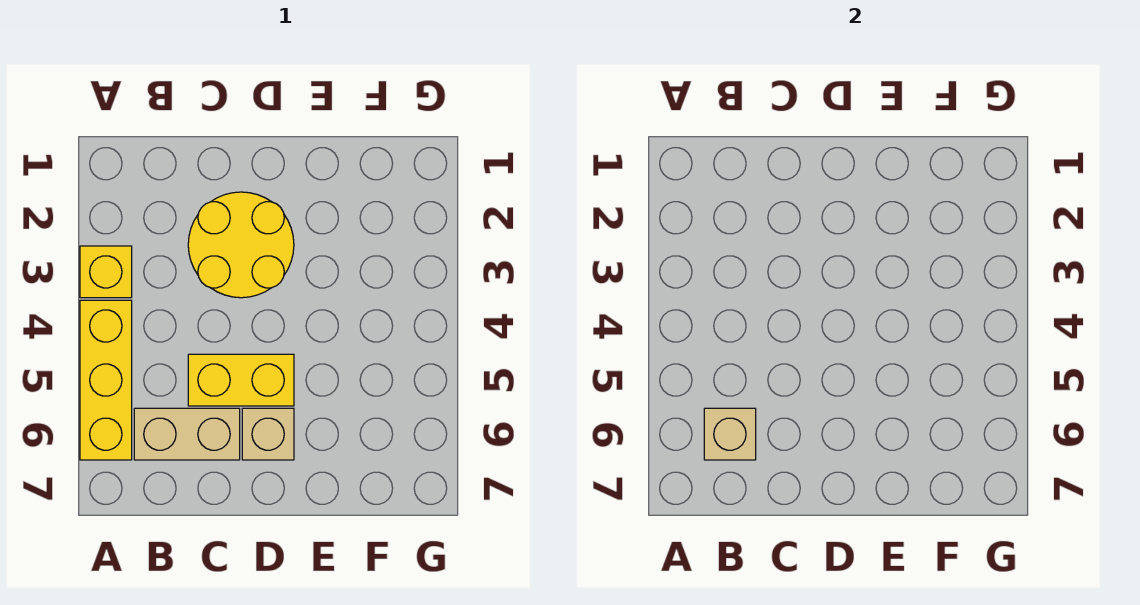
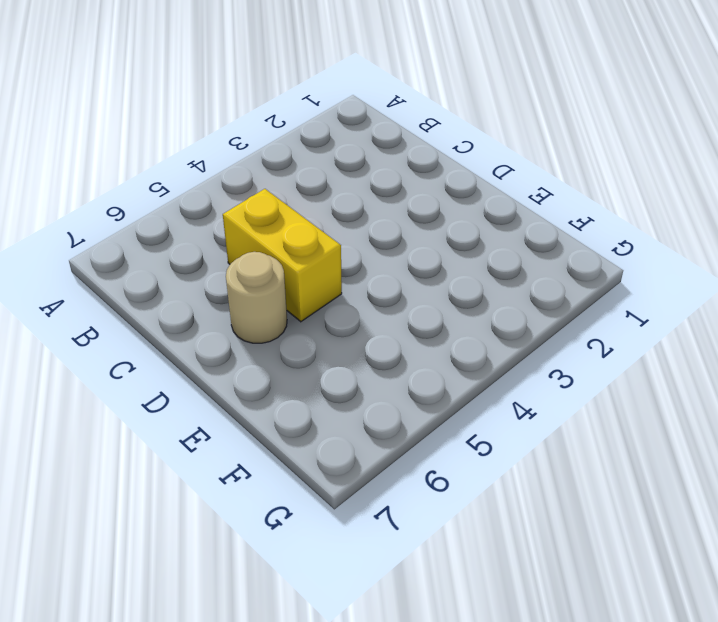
tan round brick D6 level 1 -> tan brick D6 level 1
none -> yellow brick A3 level 1
none -> yellow brick A4:A6 level 1

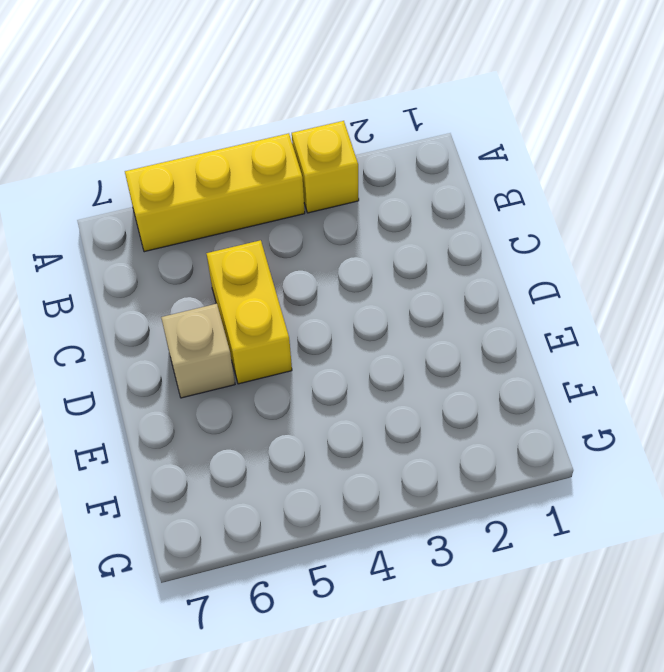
none -> tan brick B6:C6 level 1
none -> yellow round brick C2:D3 level 1

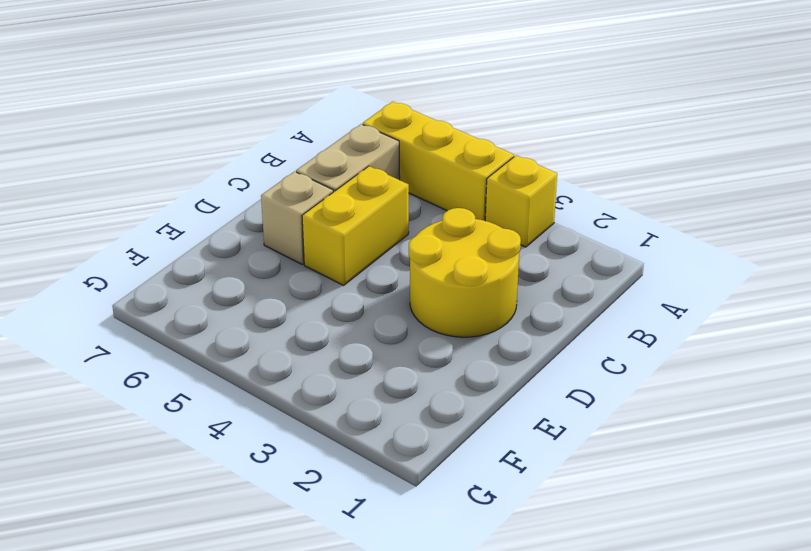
none -> tan brick B6 level 2

